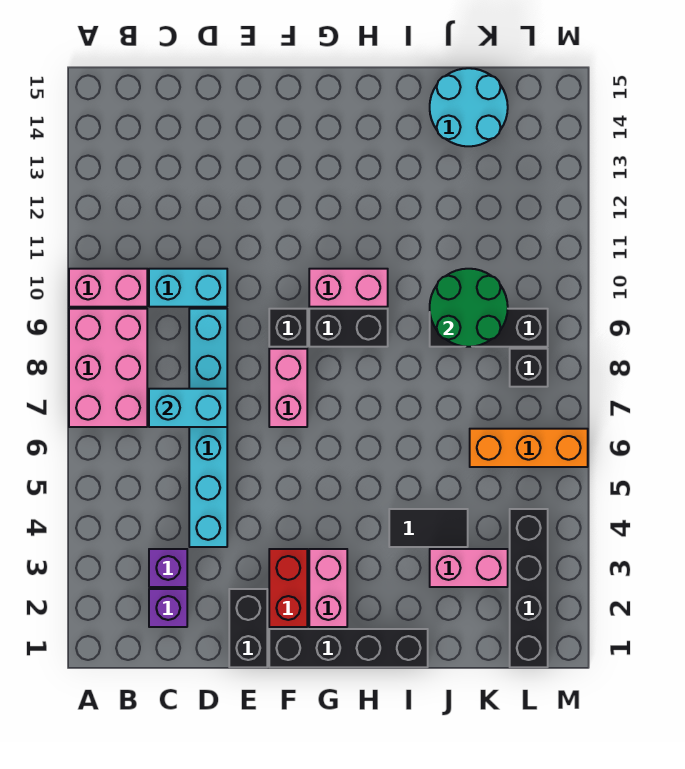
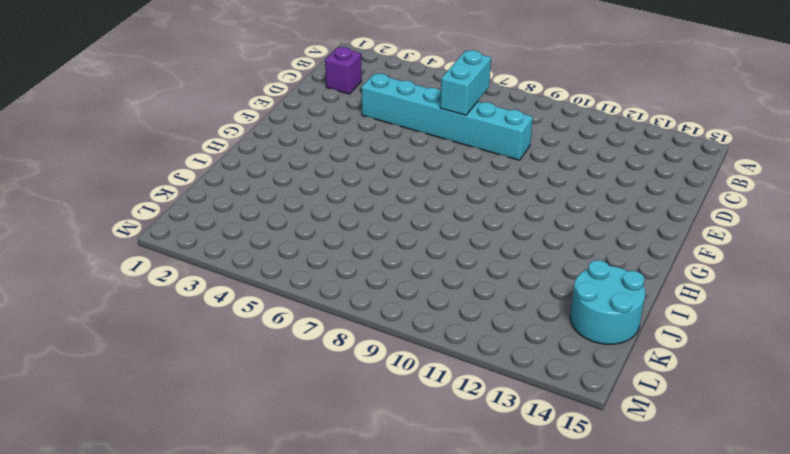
none -> pink brick A7:B9 level 1
none -> pink brick A10:B10 level 1
none -> purple brick C3 level 1

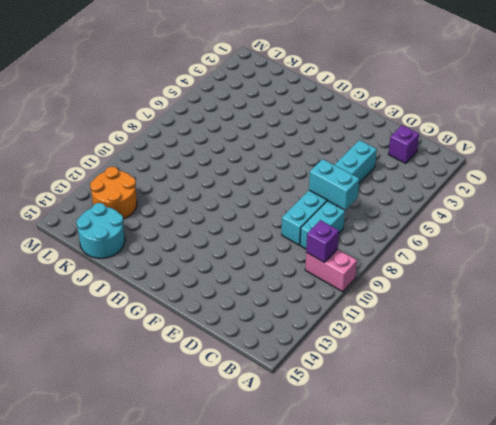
purple brick B10 level 2 -> purple brick C3 level 1
cyan brick C8:C9 level 1 -> cyan brick C10:D10 level 1
orange round brick K12:L13 level 1 -> none
none -> pink brick A7:B9 level 1
none -> black brick E1:E2 level 1
none -> black brick F1:I1 level 1

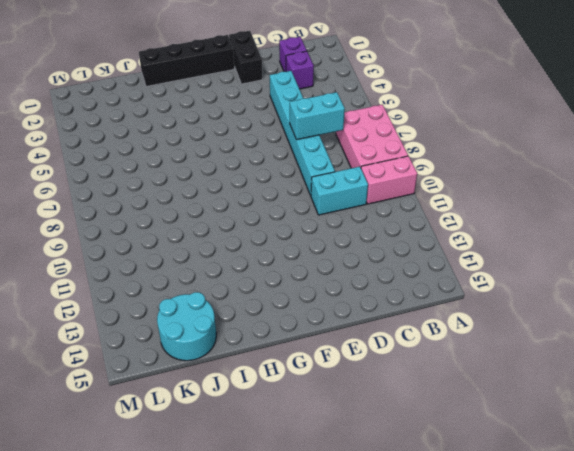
none -> red brick F2:F3 level 1
none -> pink brick F7:F8 level 1
none -> black brick F9 level 1

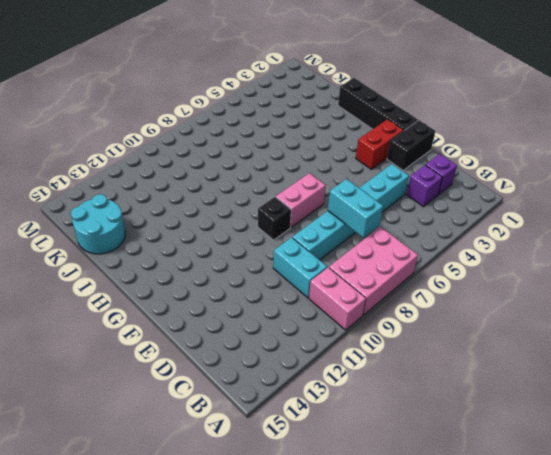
none -> pink brick G2:G3 level 1
none -> black brick G9:H9 level 1
none -> pink brick G10:H10 level 1

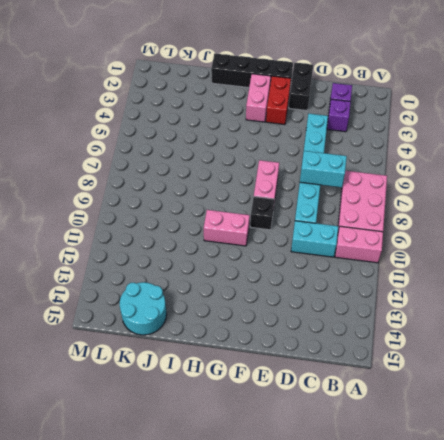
none -> black brick G9:H9 level 1
none -> black tile I4:J4 level 1
none -> pink brick J3:K3 level 1

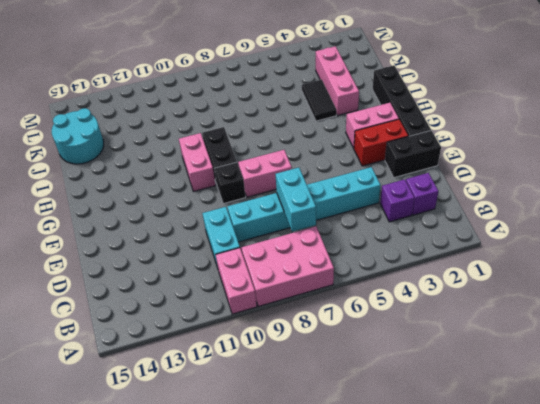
pink brick I3:K3 level 1 -> pink brick J3:K3 level 1
none -> black brick J9:L9 level 1
none -> orange brick K6:M6 level 1
none -> black brick L1:L4 level 1

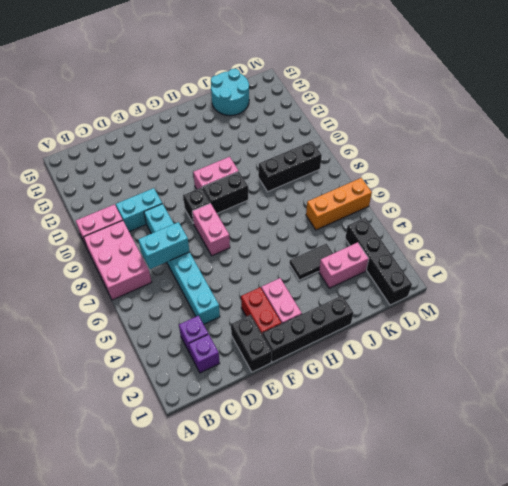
none -> black brick L8 level 1
none -> green round brick J9:K10 level 2

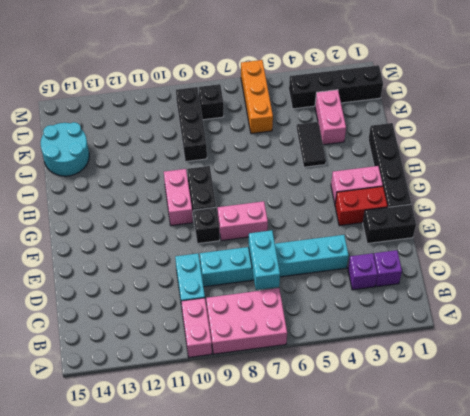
none -> green round brick J9:K10 level 2

